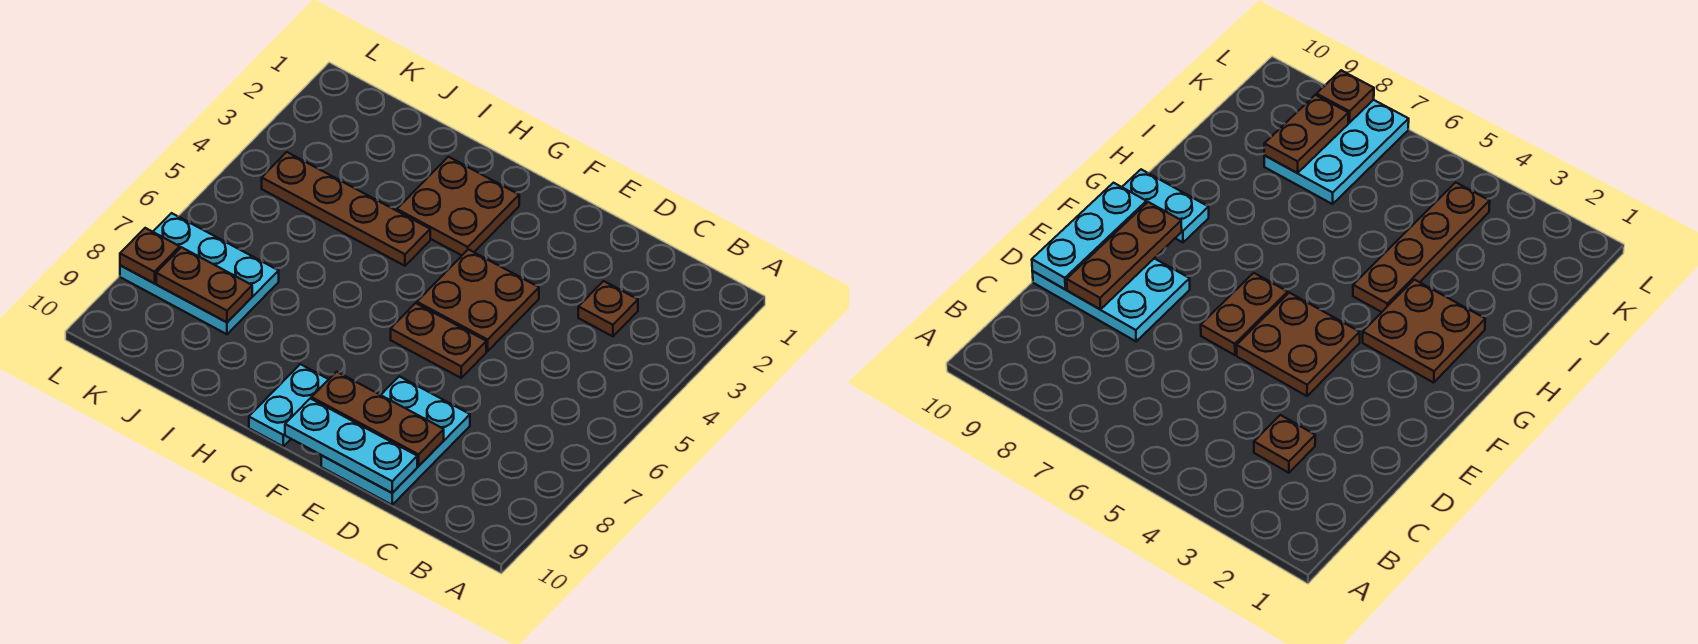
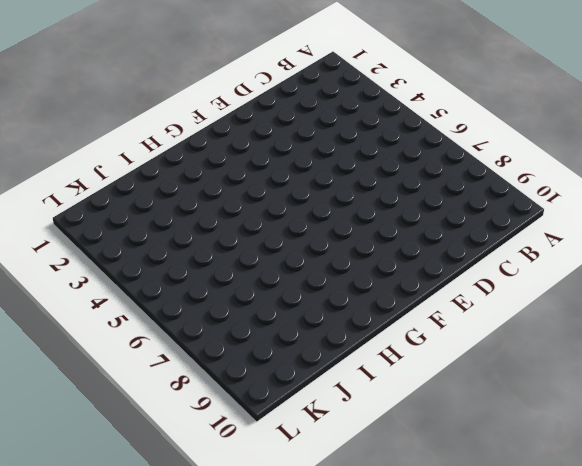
none -> brown plate C3 level 1
none -> cyan plate D8:E10 level 1
none -> brown plate E4:F5 level 1

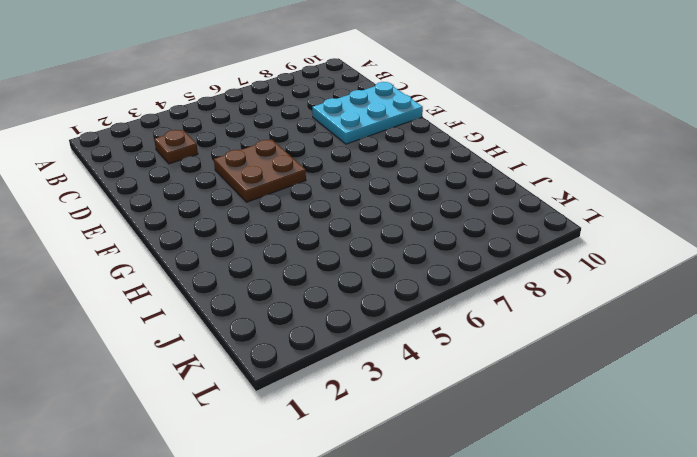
none -> brown plate E6:F6 level 1
none -> brown plate G2:H3 level 1
none -> cyan plate G9:G10 level 1

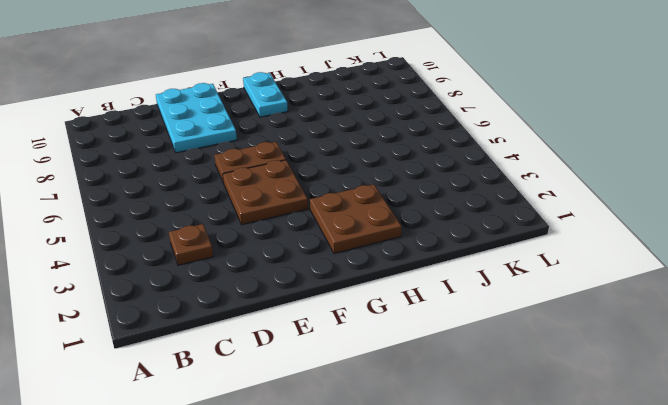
none -> brown plate H4:K4 level 1
none -> cyan plate J7:L8 level 1
none -> brown plate D9:F9 level 2

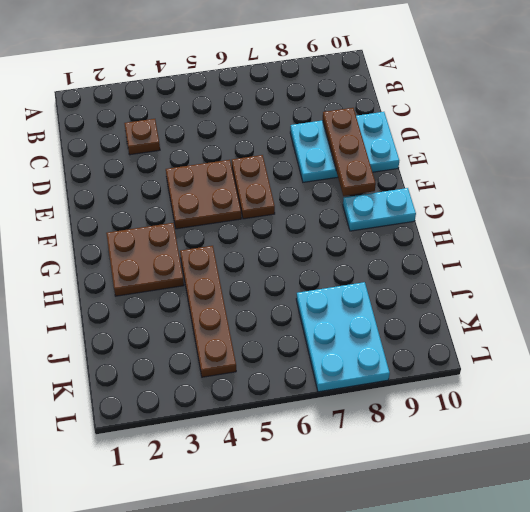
none -> cyan plate D10:F10 level 2
none -> brown plate J8:K8 level 2
none -> brown plate L8 level 2

